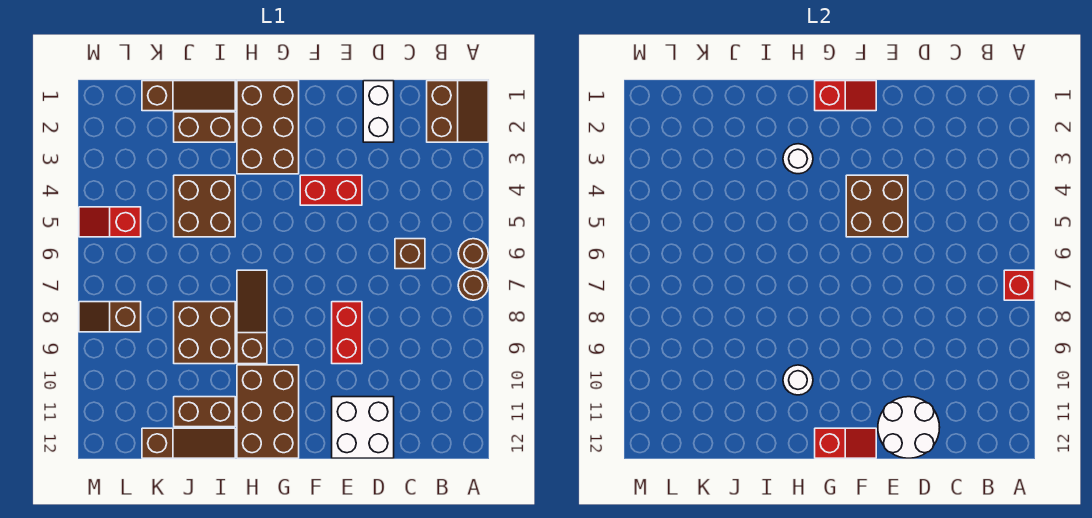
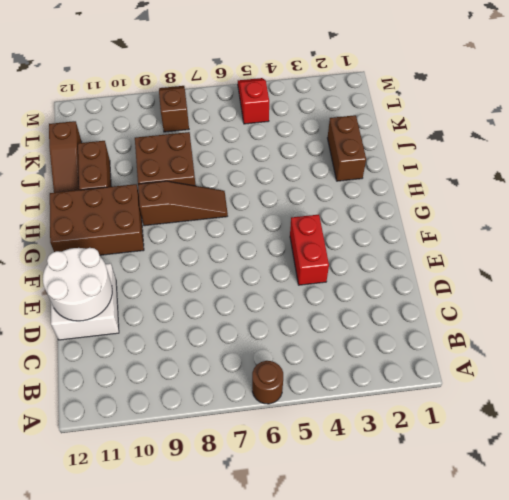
none -> brown slope A1:B2 level 1 top B
none -> brown round brick A7 level 1
none -> brown brick C6 level 1

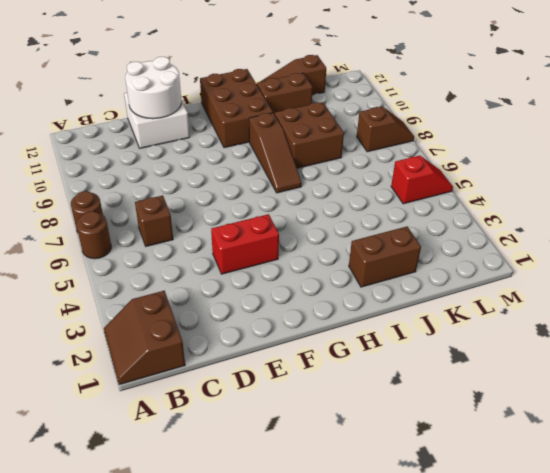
none -> white brick D1:D2 level 1
none -> red brick E8:E9 level 1
none -> brown brick G1:H3 level 1

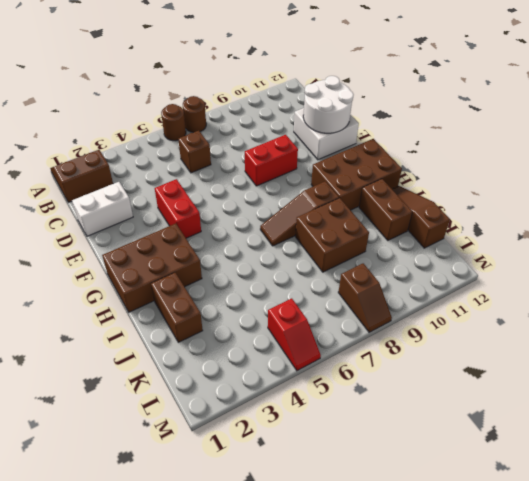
none -> brown slope I1:K1 level 1 top K
none -> brown brick I4:J5 level 1
none -> red brick A7 level 2

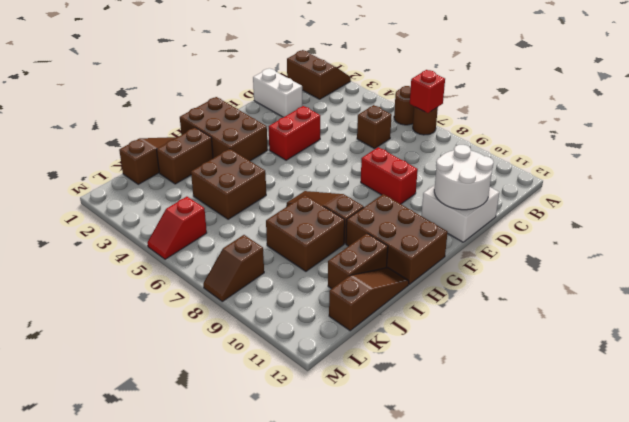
none -> brown brick E4:F5 level 2
none -> red slope F1:G1 level 2 top G
none -> red slope F12:G12 level 2 top G

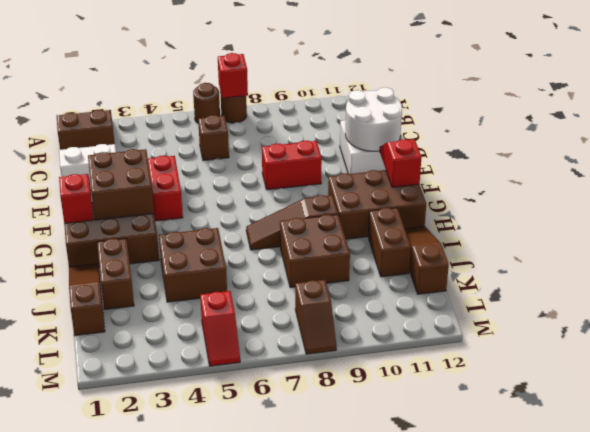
brown brick F2:G3 level 2 -> brown brick E4:F5 level 2
none -> white round brick H3 level 2
none -> white round brick H10 level 2

